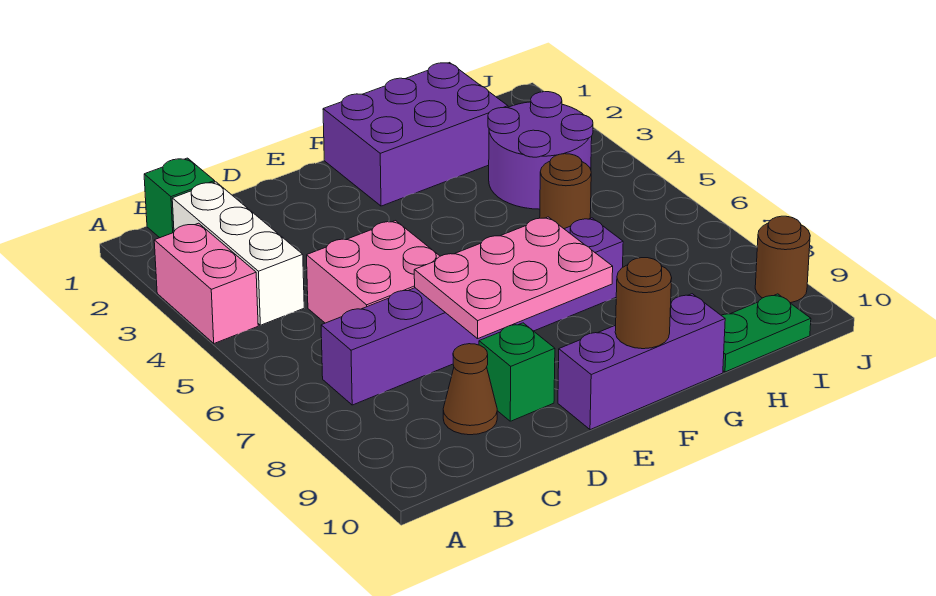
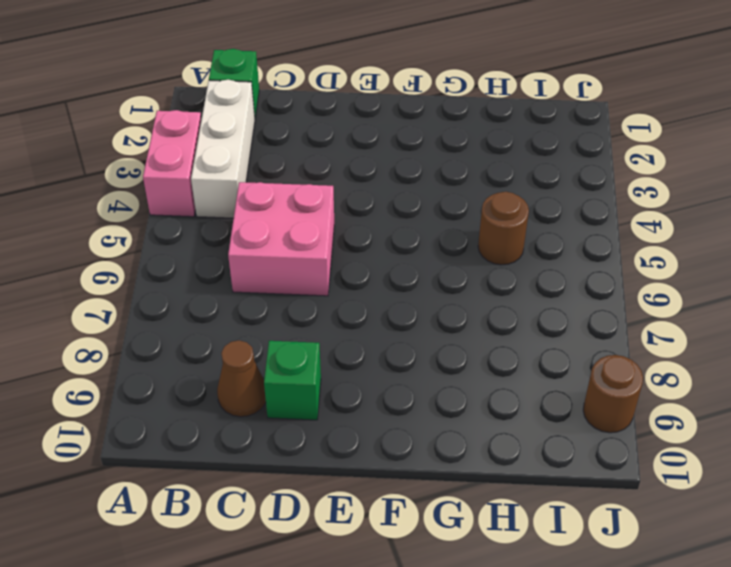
none -> purple brick B7:G7 level 1
none -> purple brick E10:G10 level 1
none -> purple brick F1:H2 level 1

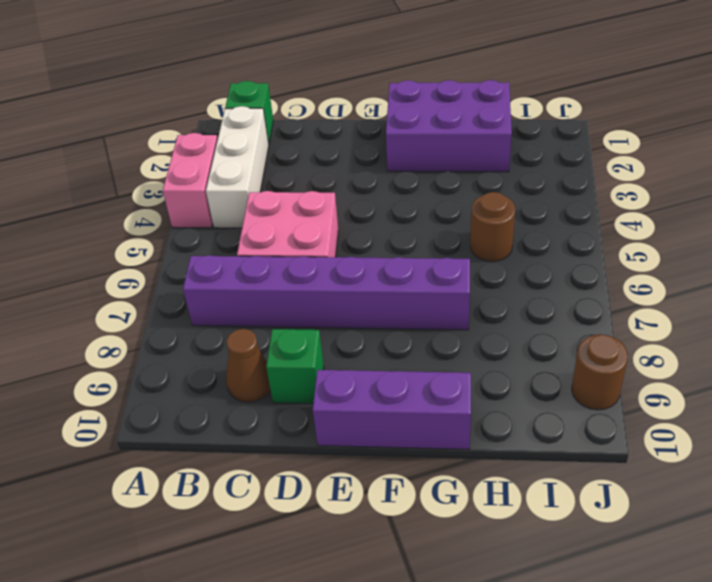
none -> purple round brick H3:I4 level 1
none -> green plate H10:I10 level 1
none -> pink plate D7:F8 level 2

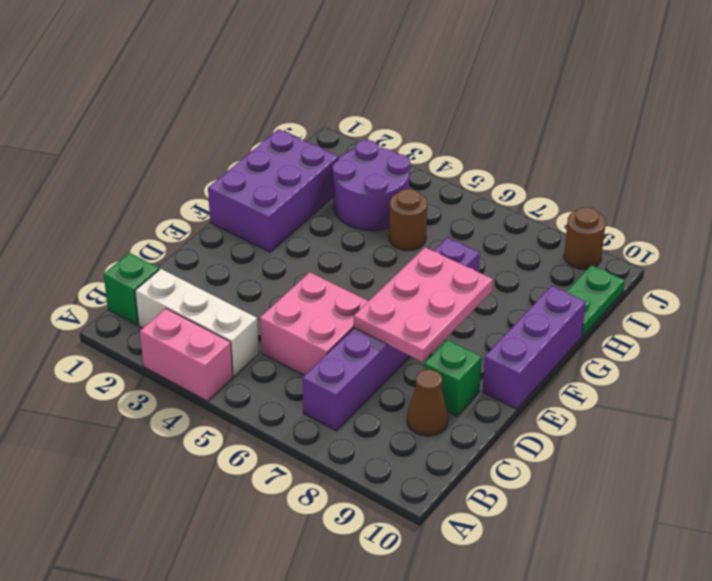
none -> brown round brick F10 level 2

